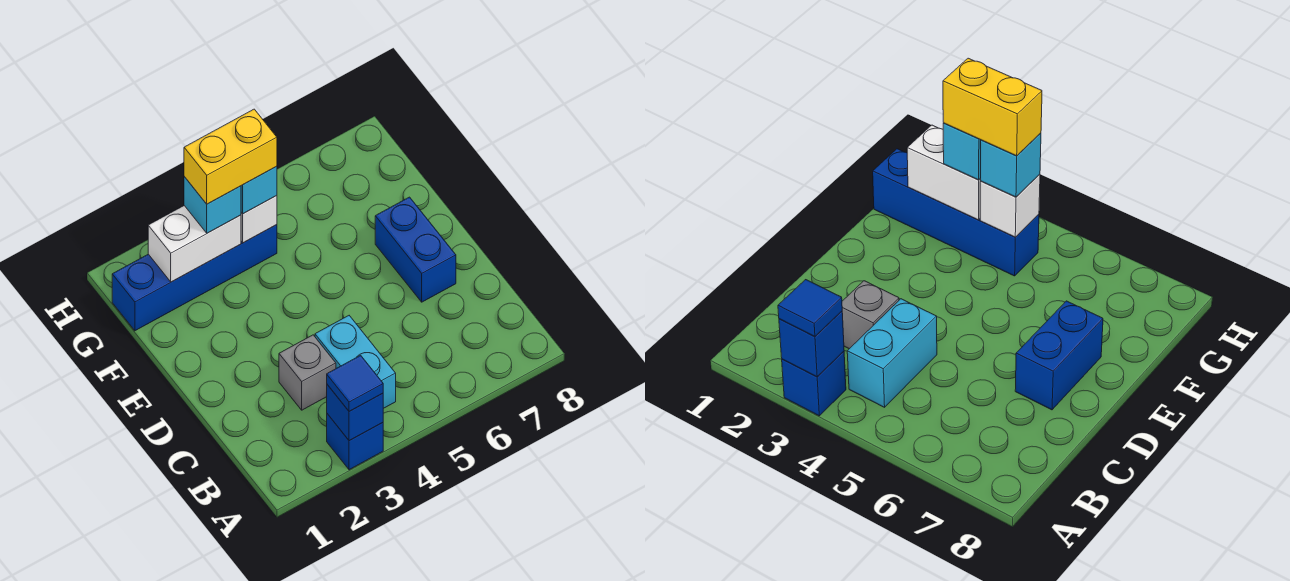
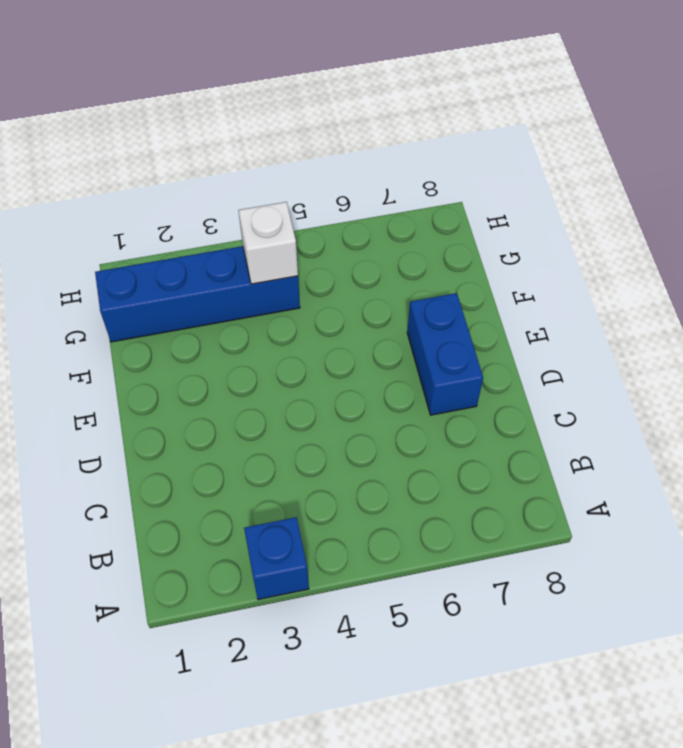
none -> cyan brick B4:C4 level 1
none -> grey brick C3 level 1
none -> blue brick A3 level 2

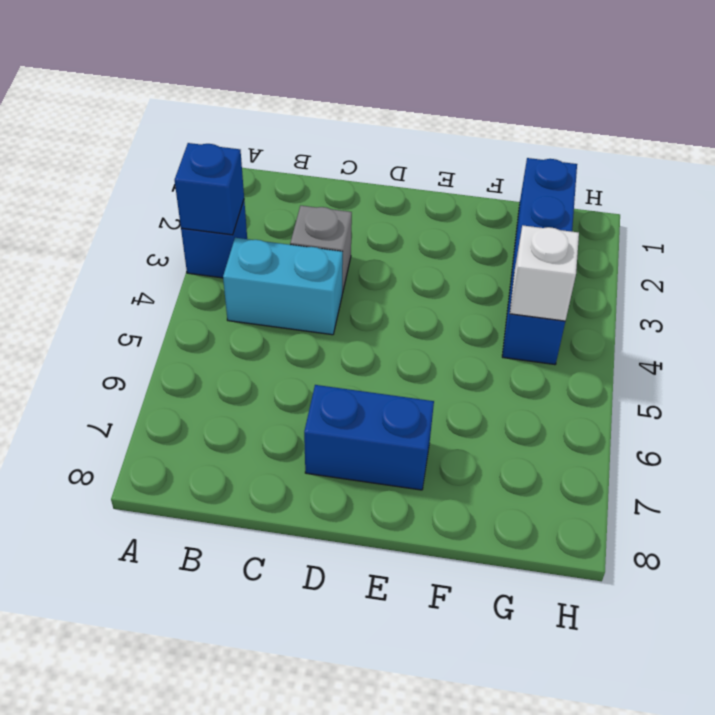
none -> white brick G2:G3 level 2
none -> blue tile A3 level 3
none -> cyan brick G3 level 3

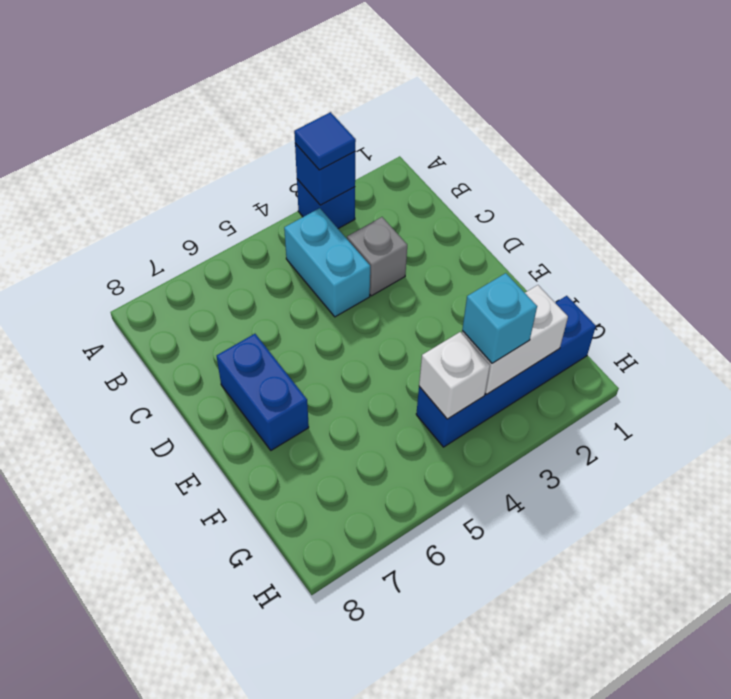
none -> cyan brick G4 level 3
none -> yellow brick G3:G4 level 4

